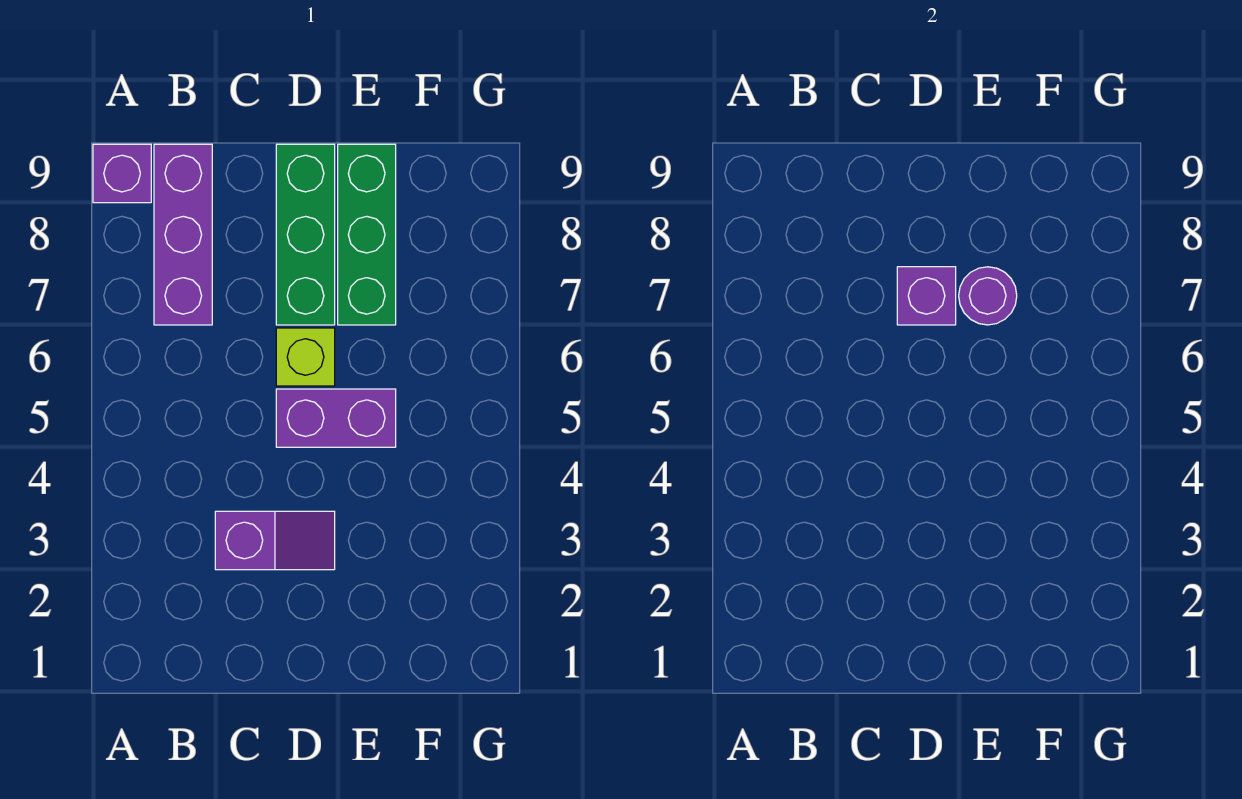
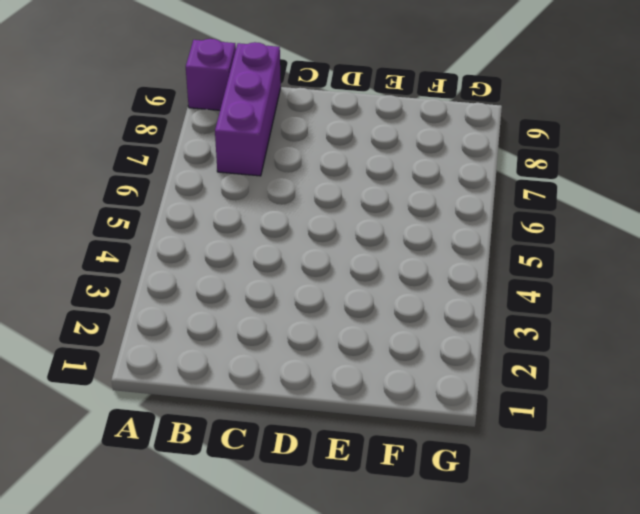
none -> purple slope C3:D3 level 1 top C
none -> purple brick D5:E5 level 1

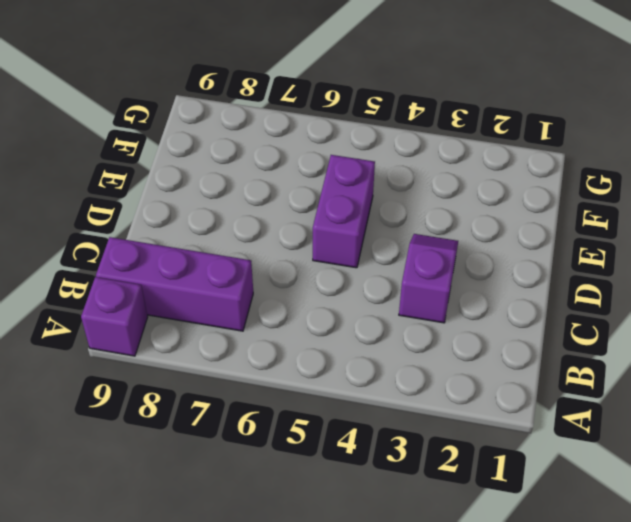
none -> lime brick D6 level 1
none -> green brick D7:D9 level 1

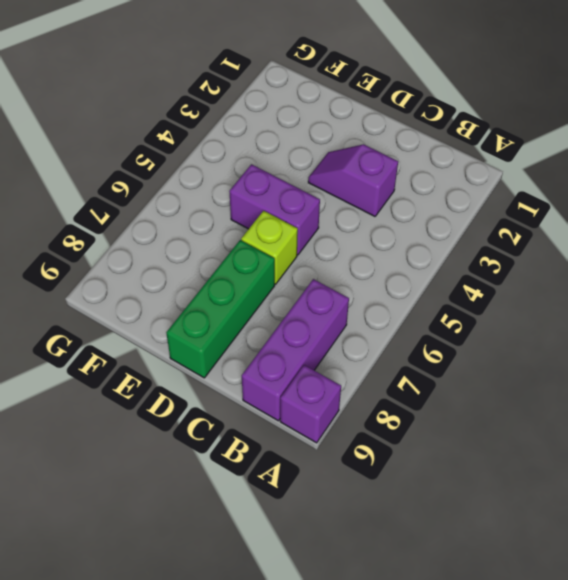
none -> green brick E7:E9 level 1
none -> purple brick D7 level 2

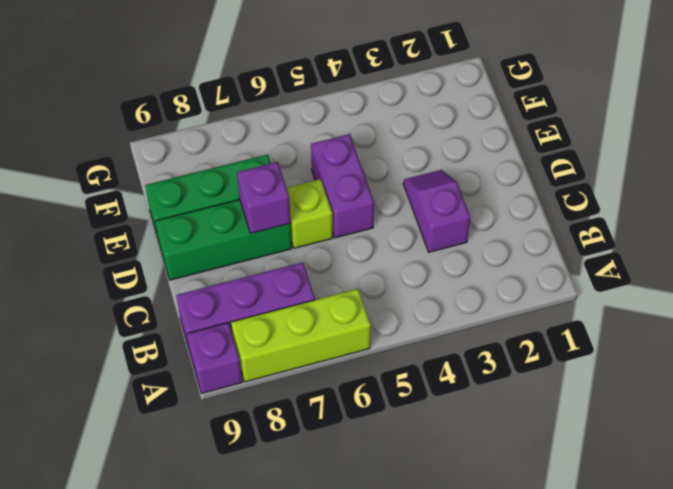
lime brick A6:A8 level 1 -> none
none -> purple round brick E7 level 2

